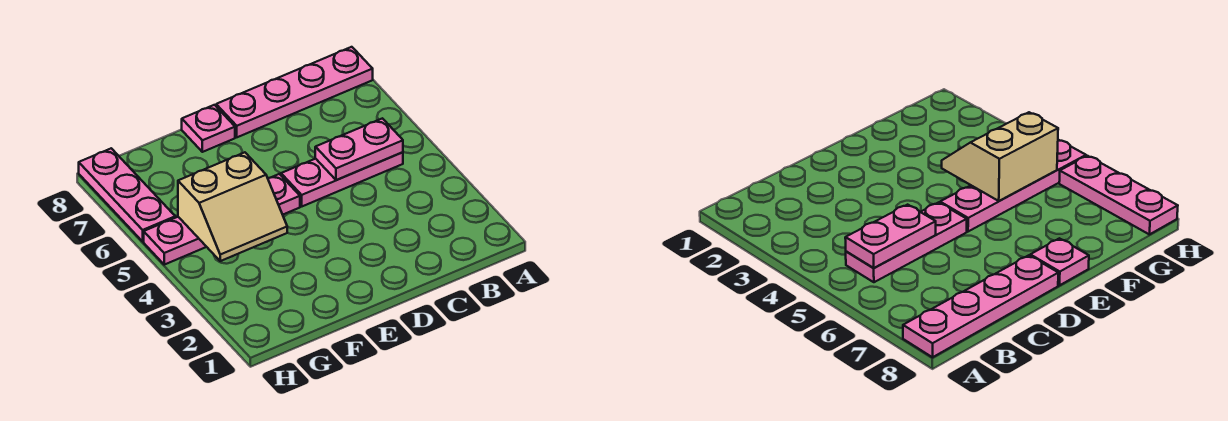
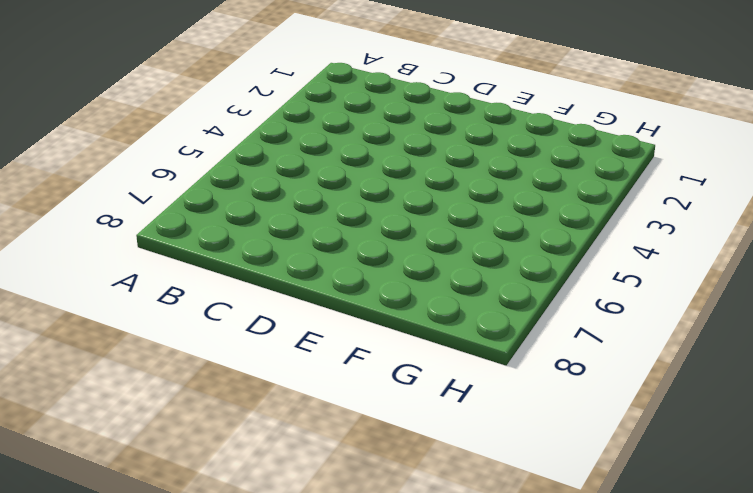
none -> pink plate A8:D8 level 1
none -> pink plate B5:D5 level 1

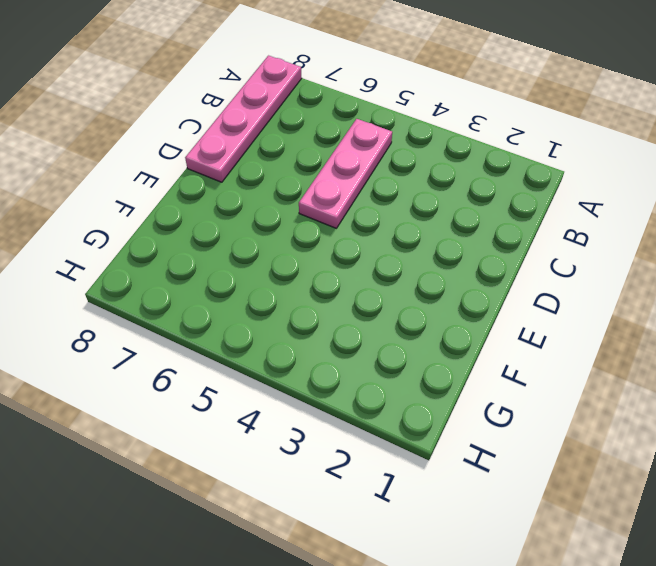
none -> pink plate E5:H5 level 1
none -> pink plate E8 level 1

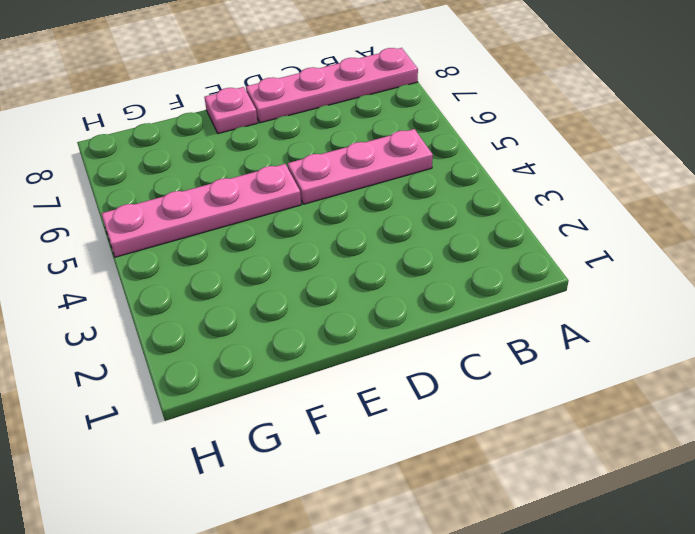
none -> pink plate H6:H8 level 1
none -> pink plate B5:C5 level 2

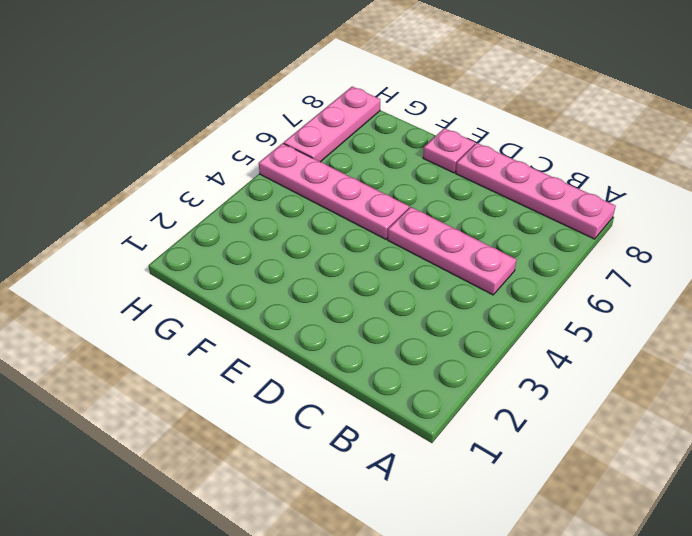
none -> pink plate B5:C5 level 2
none -> tan slope F4:G5 level 2 top 5

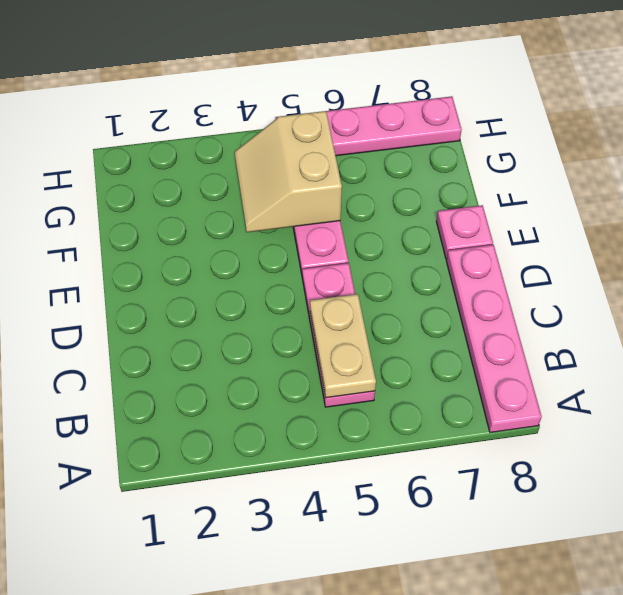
tan plate B5:C5 level 2 -> pink plate B5:C5 level 2

